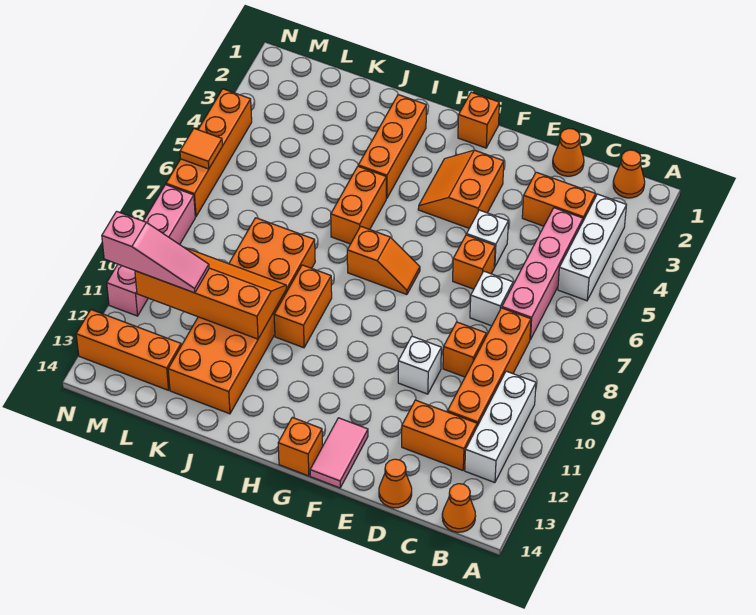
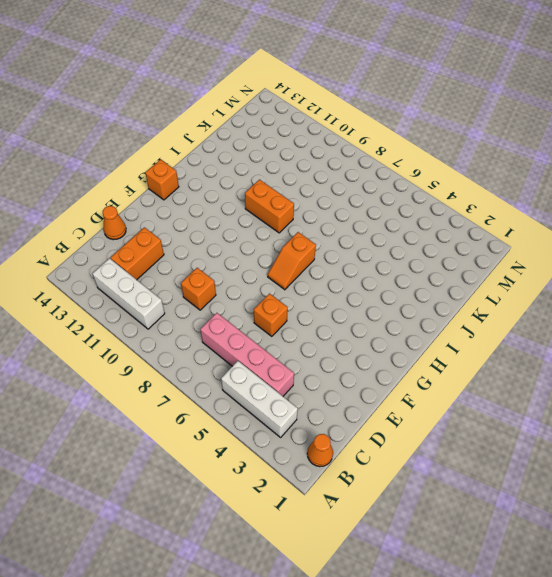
none -> orange cone B14 level 1
none -> orange brick C3:D3 level 1
none -> orange brick C8:C11 level 1
none -> orange cone D1 level 1

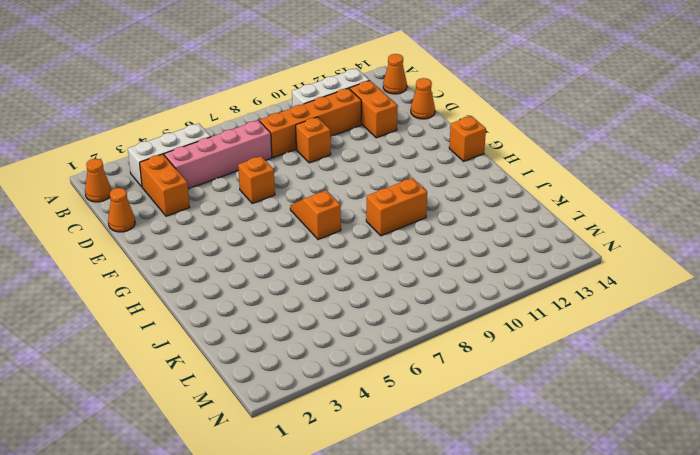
none -> white brick D7 level 1
none -> white brick E5 level 1
none -> white brick E10 level 1
none -> orange slope F3:G4 level 1 top F

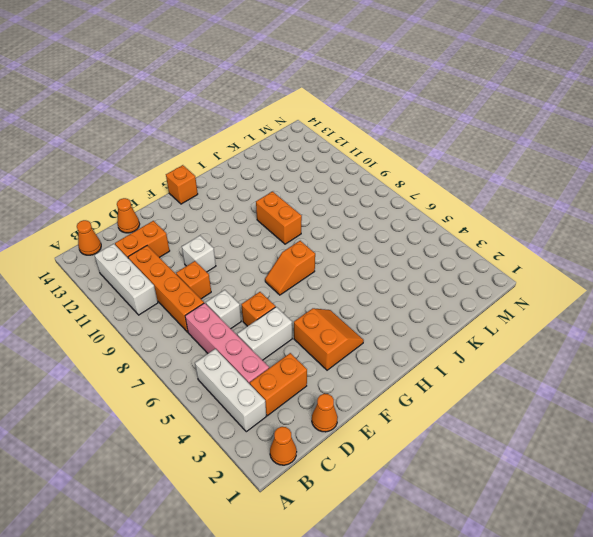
white brick D5:E5 level 1 -> white brick E5 level 1
none -> pink tile F13:F14 level 1
none -> orange brick G1 level 1
none -> orange brick I2:I4 level 1
none -> orange brick I5:I6 level 1

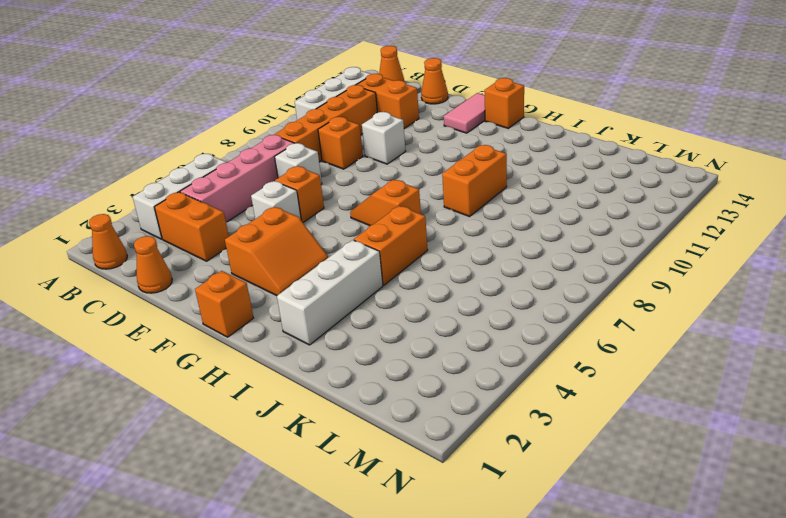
white brick I2:I4 level 1 -> orange brick I2:I4 level 1
none -> orange brick J8:K13 level 1
none -> orange brick L13:N13 level 1
none -> orange brick N4:N7 level 1
none -> pink brick N8:N11 level 1

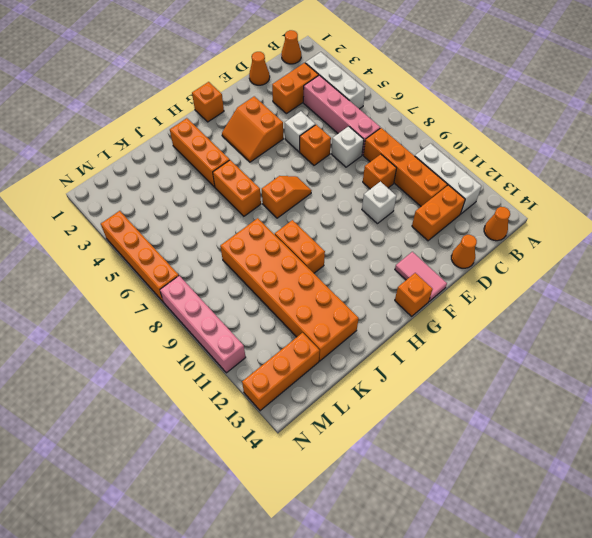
none -> orange slope J10:M11 level 2 top 11
none -> orange tile N6 level 2
none -> pink slope L11:N11 level 3 top N

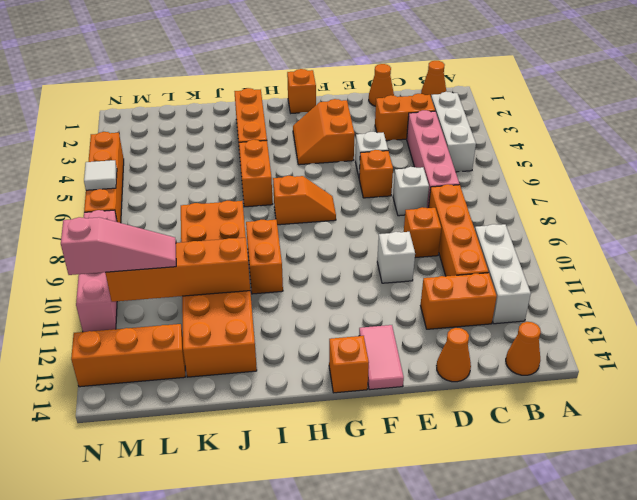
white tile N6 level 2 -> orange tile N6 level 2

